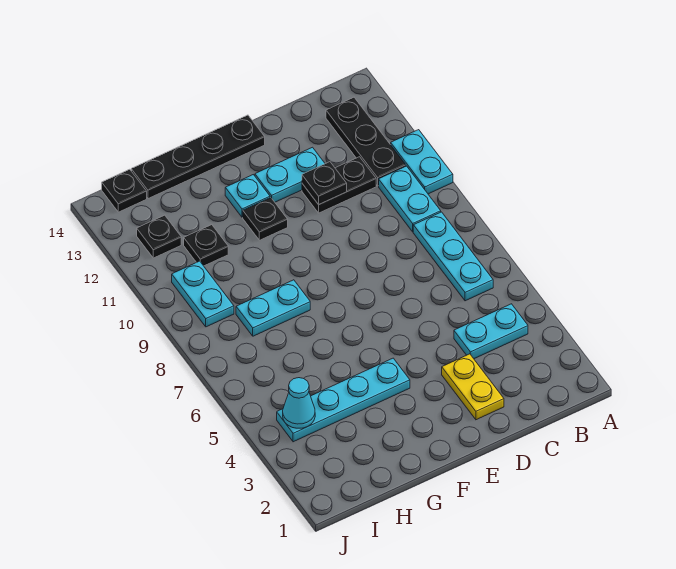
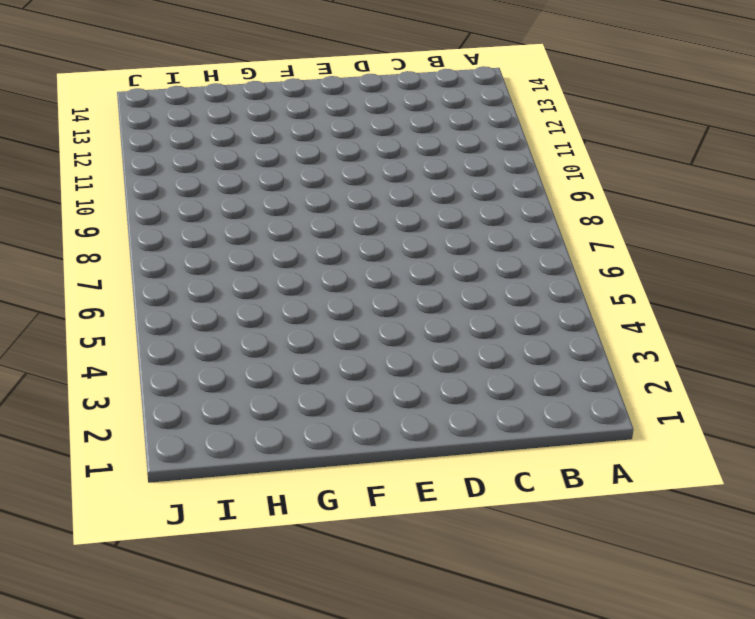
none -> cyan plate A10:A11 level 1
none -> cyan plate B4:C4 level 1
none -> cyan plate B6:B8 level 1

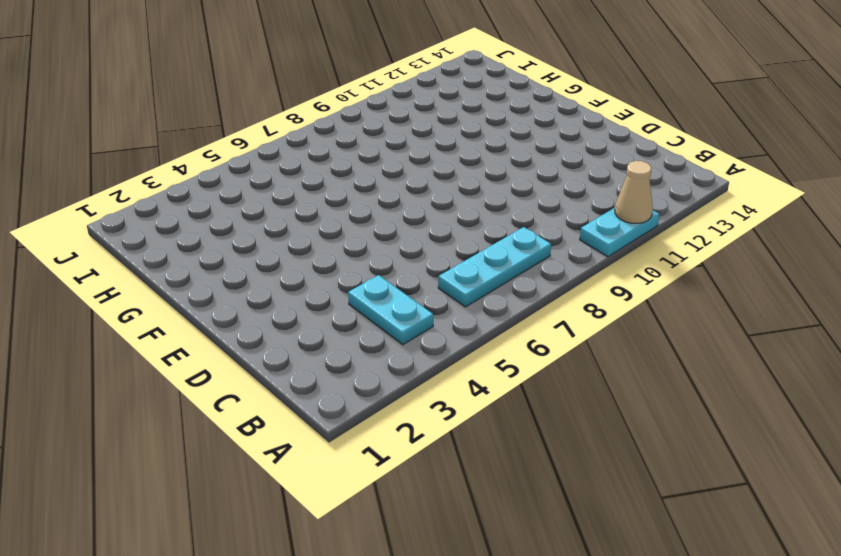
tan cone A11 level 2 -> none
none -> cyan plate B9:B10 level 1
none -> black plate B11:B13 level 1
none -> black plate C11:D11 level 1

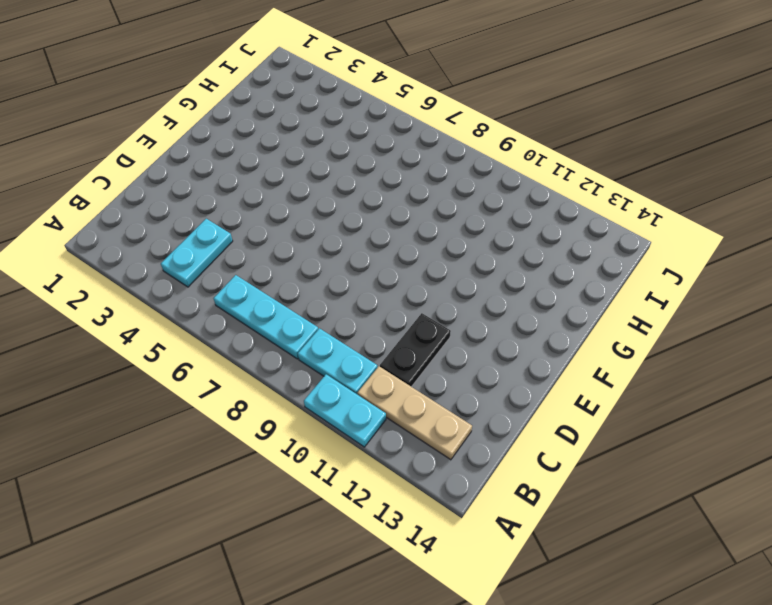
tan plate B11:B13 level 1 -> black plate B11:B13 level 1
none -> yellow plate D2:D3 level 1
none -> cyan plate D12:E12 level 1
none -> black plate E14:H14 level 1

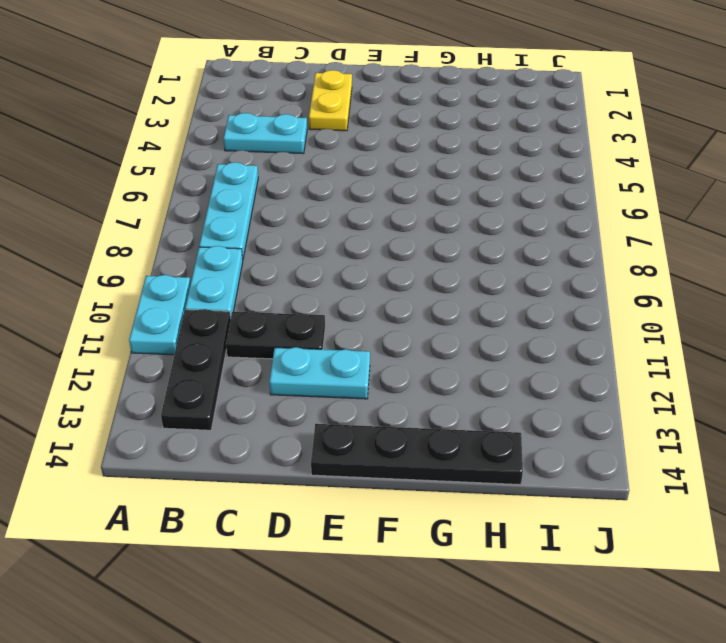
none -> cyan plate F4:I4 level 1
none -> black plate F11 level 1
none -> cyan plate F12 level 1

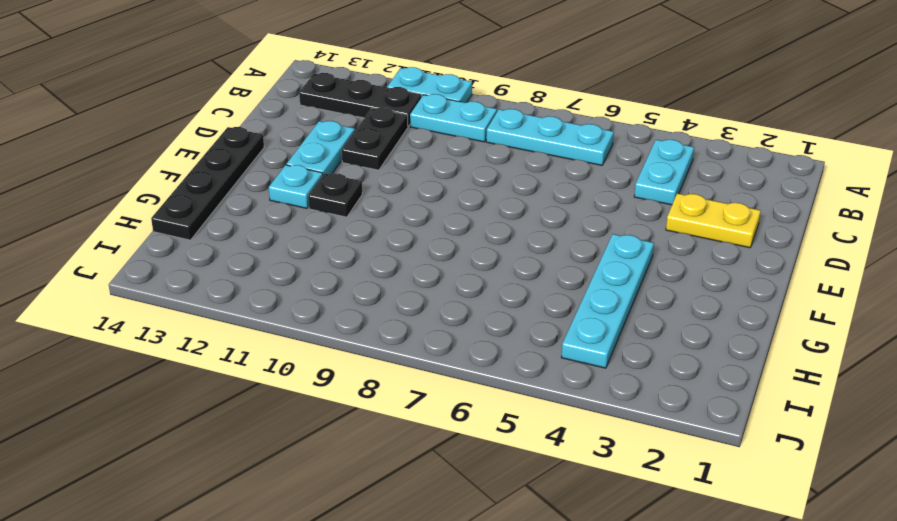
none -> cyan plate G8:H8 level 1
none -> black plate H11 level 1
none -> cyan plate I9:I10 level 1

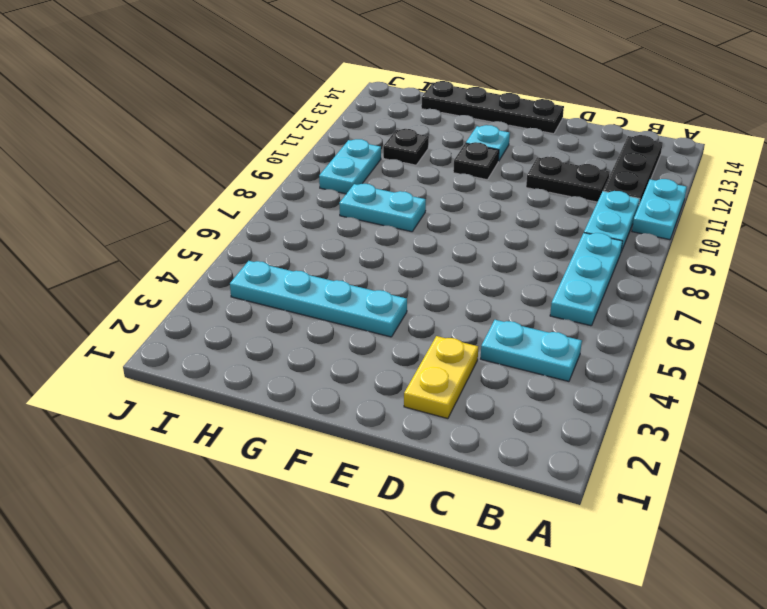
none -> cyan plate D12:E12 level 1
none -> black plate I12 level 1
none -> black plate I14 level 1

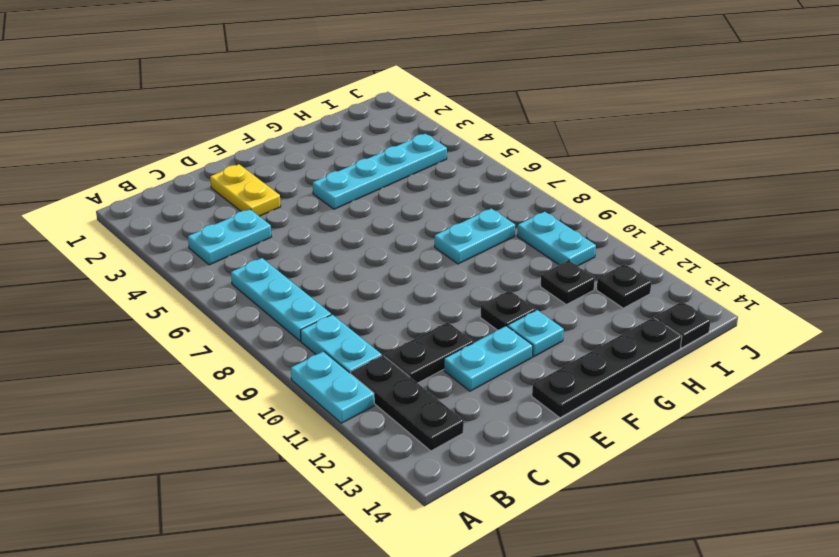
none -> black plate D11 level 2
none -> cyan cone I4 level 2

